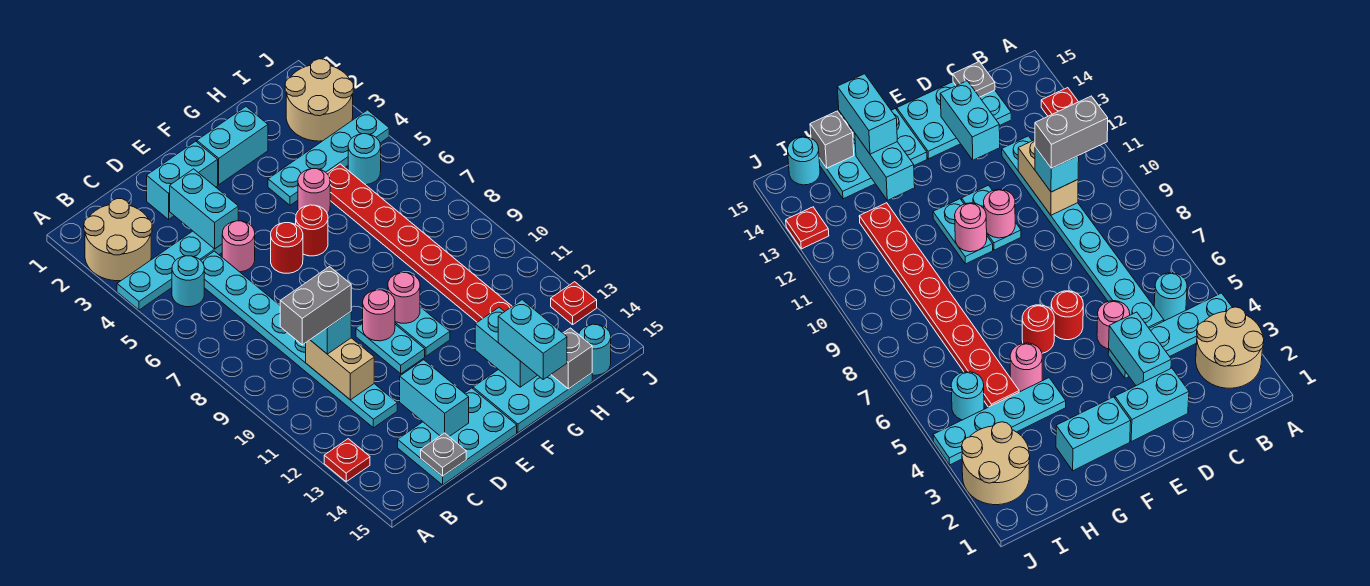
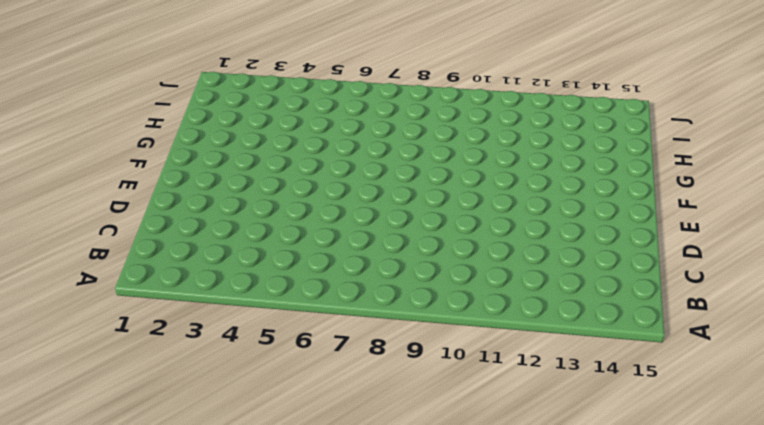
none -> tan round brick A2:B3 level 1
none -> cyan plate A4:D4 level 1
none -> red plate A13 level 1
none -> cyan round brick B5 level 1

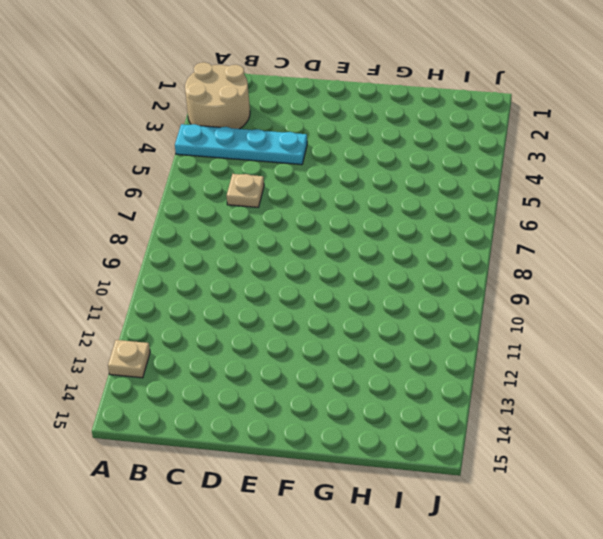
tan plate A13 level 1 -> red plate A13 level 1
tan plate C6 level 1 -> cyan plate C5:C12 level 1
none -> cyan round brick B5 level 1
none -> cyan plate C14:E15 level 1
none -> cyan brick D2:E2 level 1
none -> pink round brick D5 level 1

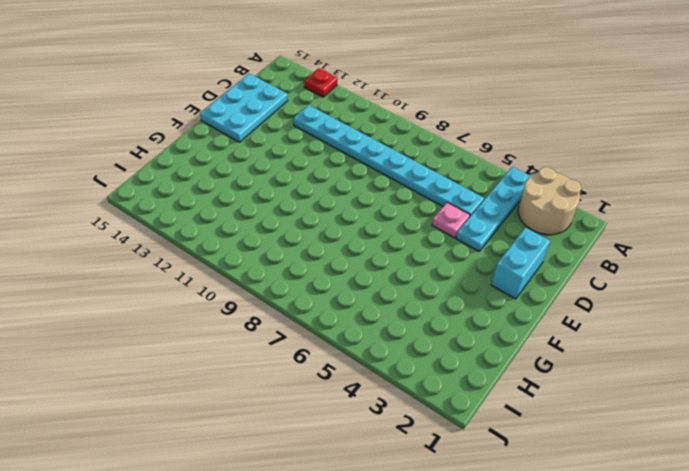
pink plate D5 level 1 -> pink round brick D5 level 1
none -> cyan round brick B5 level 1
none -> red round brick E6 level 1
none -> cyan plate E10:E11 level 1
none -> cyan brick F2:G2 level 1

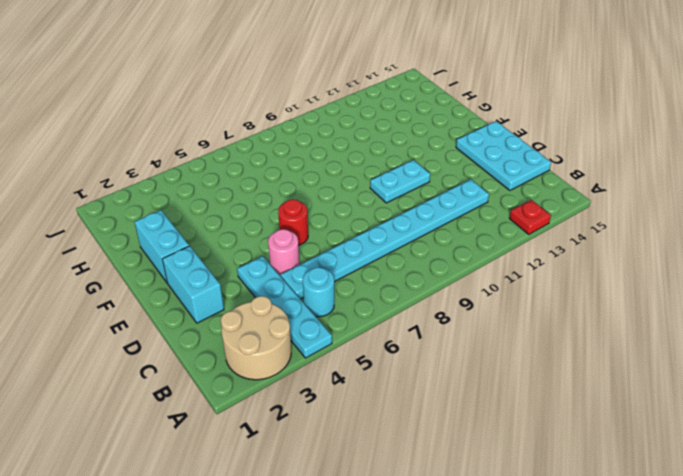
none -> red round brick F6 level 1
none -> cyan plate F10:F11 level 1
none -> cyan plate F14:H15 level 1
none -> cyan plate G4:J4 level 1

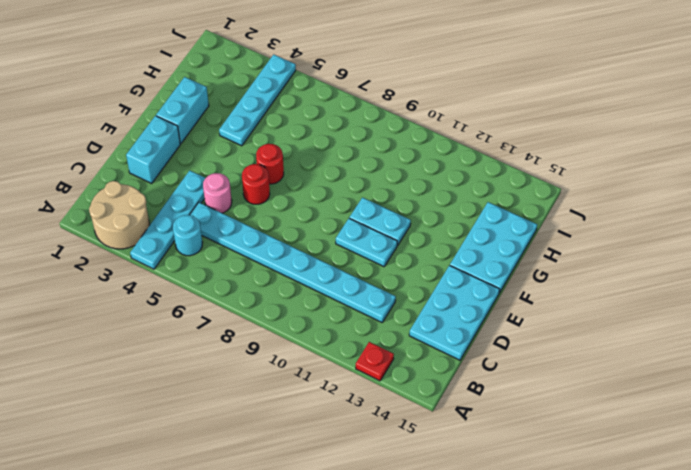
none -> pink round brick G5 level 1
none -> red plate H5:H12 level 1
none -> tan round brick I2:J3 level 1
none -> cyan round brick I5 level 1

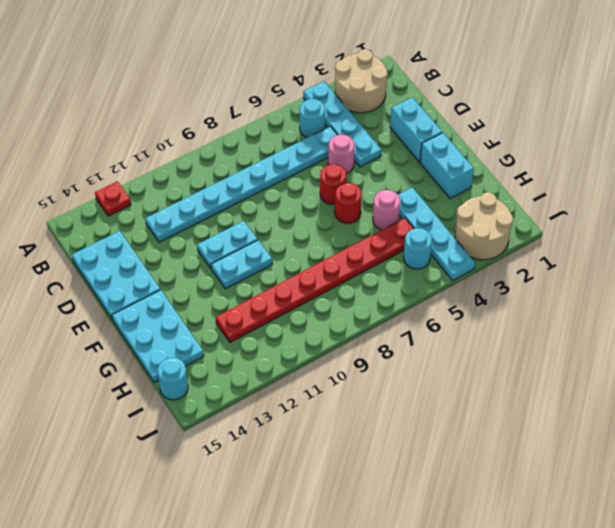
none -> red plate J13 level 1
none -> tan brick C10:C11 level 2
none -> grey plate C15 level 2
none -> cyan brick D3:D4 level 2

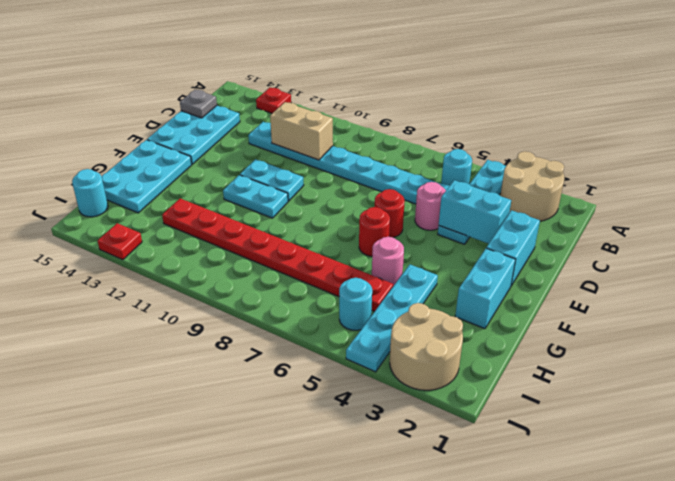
none -> cyan brick D13:D14 level 2
none -> pink round brick E10 level 2
none -> pink round brick F10 level 2
none -> cyan brick G13:G14 level 2

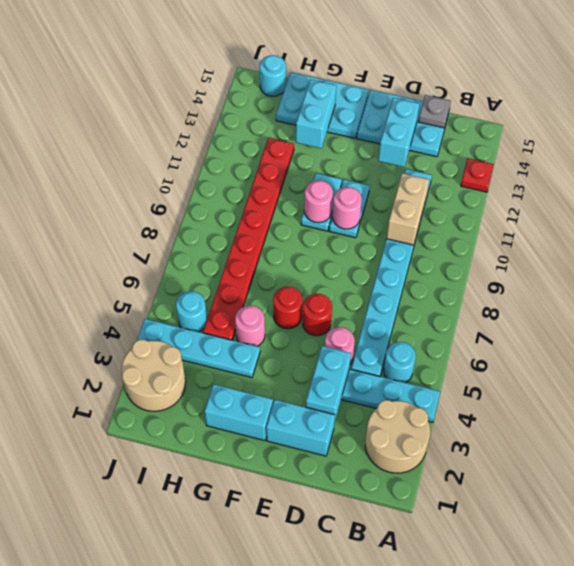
none -> red plate J13 level 1
none -> grey brick H15 level 2
none -> cyan brick C10 level 3
none -> cyan brick G14:G15 level 3

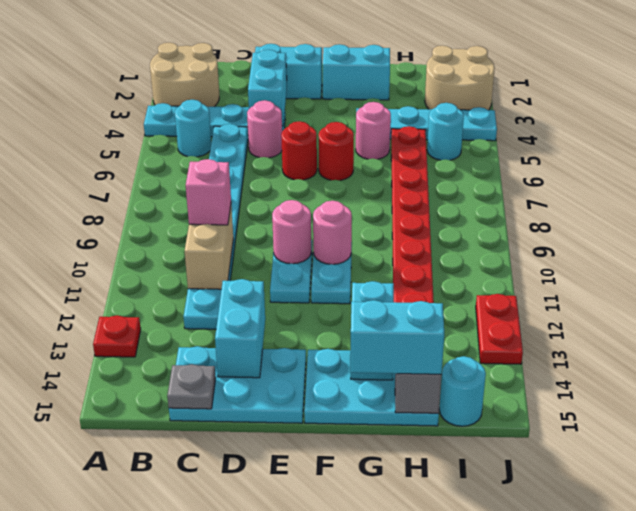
pink brick C10 level 3 -> cyan brick C10 level 3
cyan brick G15:H15 level 3 -> cyan brick G14:G15 level 3
red plate J12:J13 level 1 -> red plate J13 level 1
none -> grey brick B10:C10 level 4

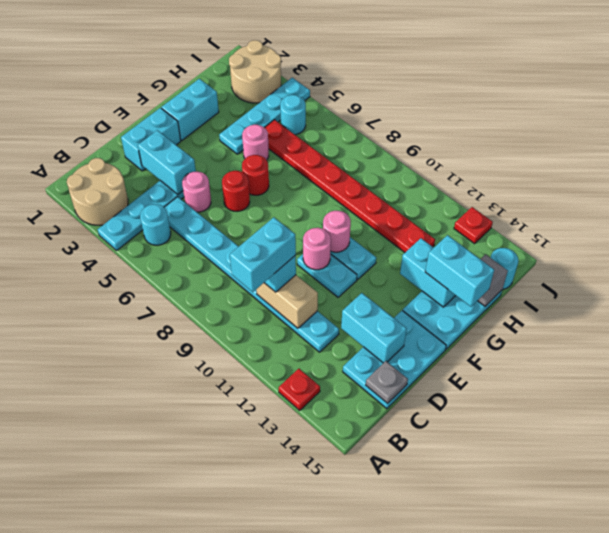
cyan brick B10:C10 level 4 -> grey brick B10:C10 level 4

